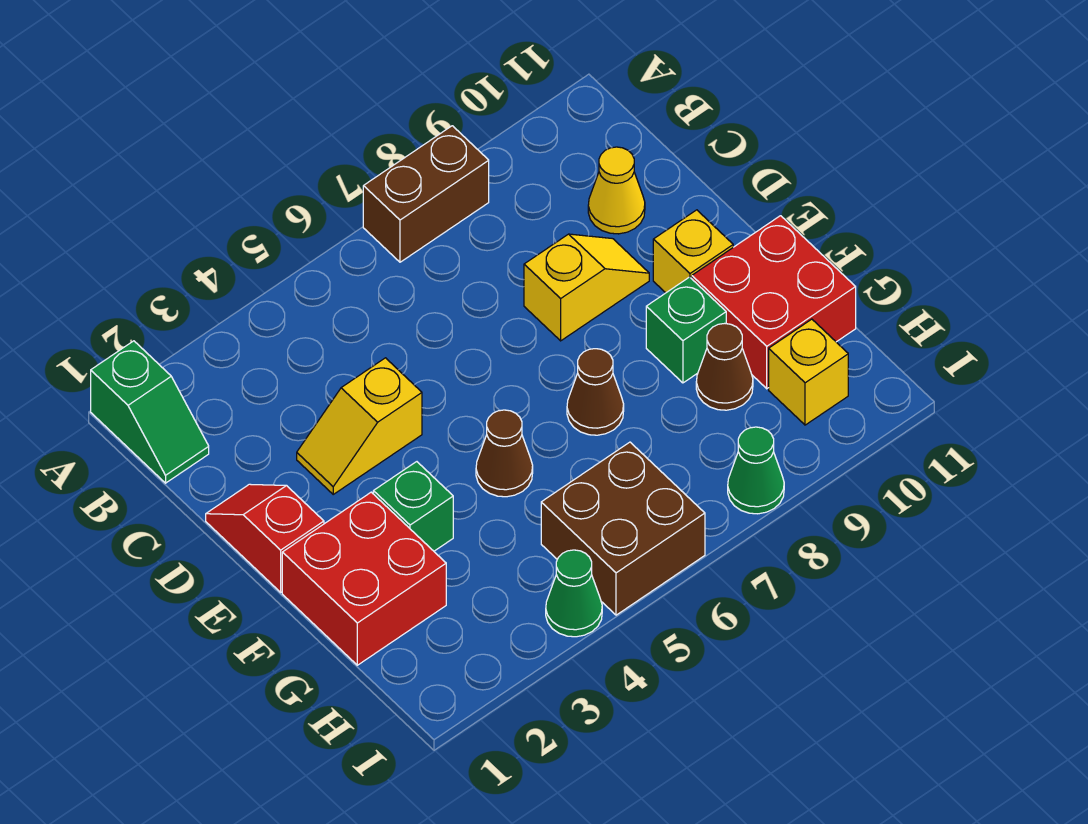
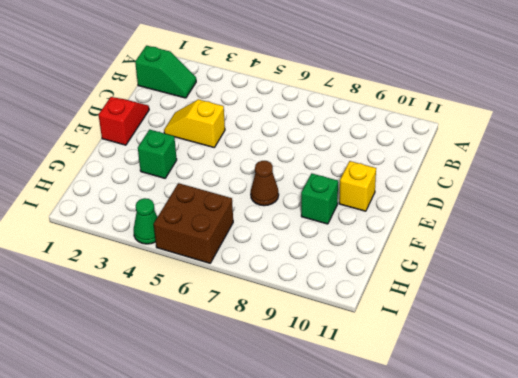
green slope B1:B2 level 1 top 1 -> green slope A1:B1 level 1 top A
none -> brown brick A7:A8 level 1
none -> yellow cone C10 level 1
none -> yellow slope D8:D9 level 1 top 8

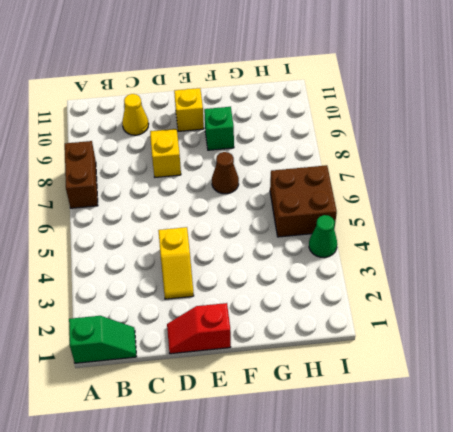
none -> red brick F1:G2 level 1
none -> green brick F3 level 1
none -> brown cone F5 level 1

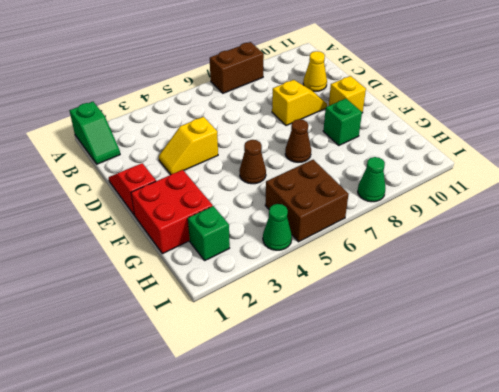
green brick H2 level 1 -> green brick F3 level 1
none -> red brick F10:G11 level 1
none -> brown cone G9 level 1
none -> yellow brick H10 level 1

